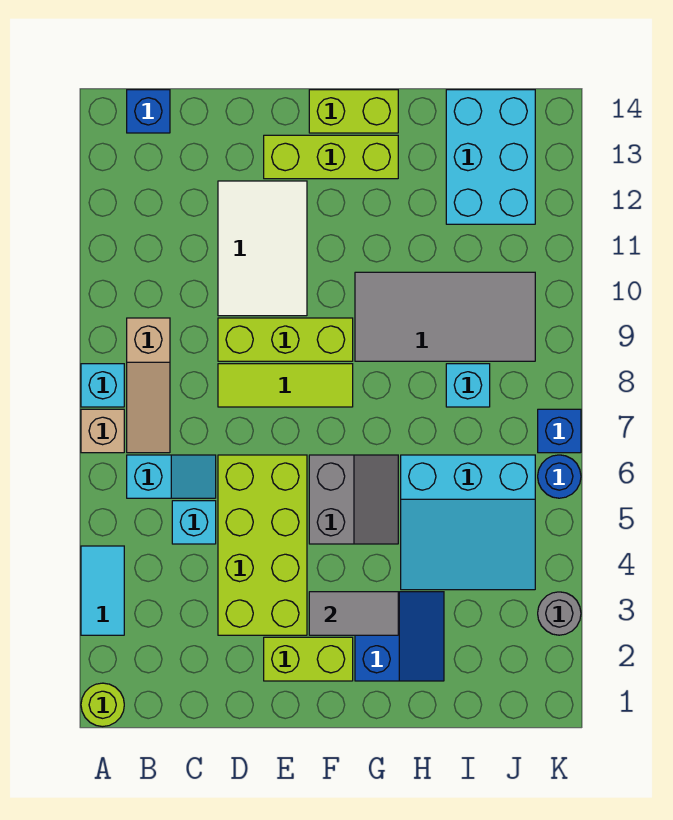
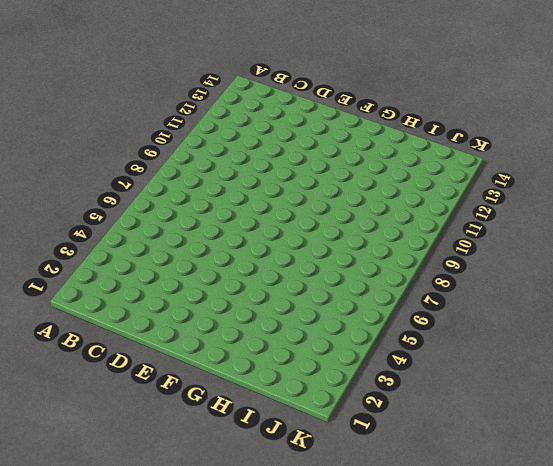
none -> lime round brick A1 level 1
none -> cyan tile A3:A4 level 1
none -> tan brick A7 level 1

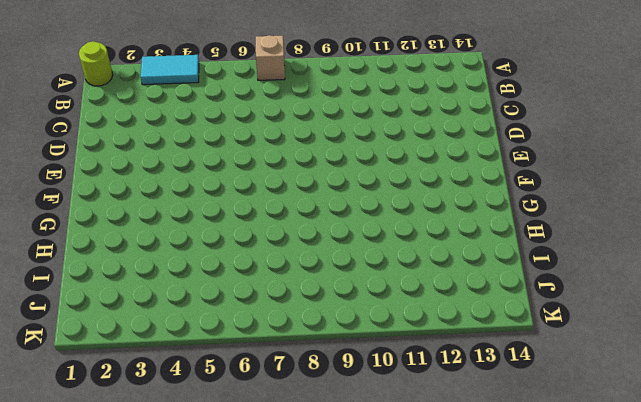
none -> cyan brick A8 level 1
none -> cyan slope B6:C6 level 1 top B
none -> tan slope B7:B9 level 1 top 9

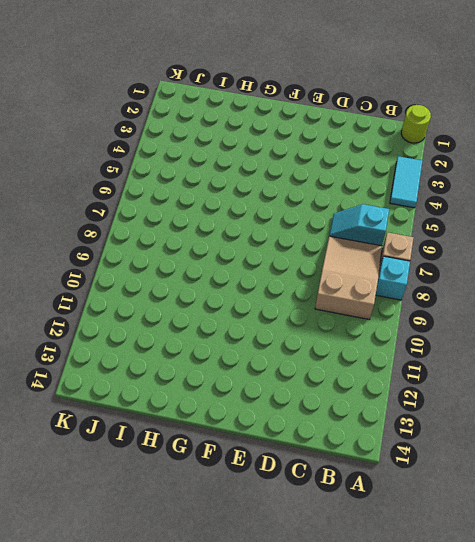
tan slope B7:C9 level 1 top 9 -> tan slope B7:B9 level 1 top 9
none -> blue brick B14 level 1
none -> cyan brick C5 level 1
none -> lime brick D3:E6 level 1

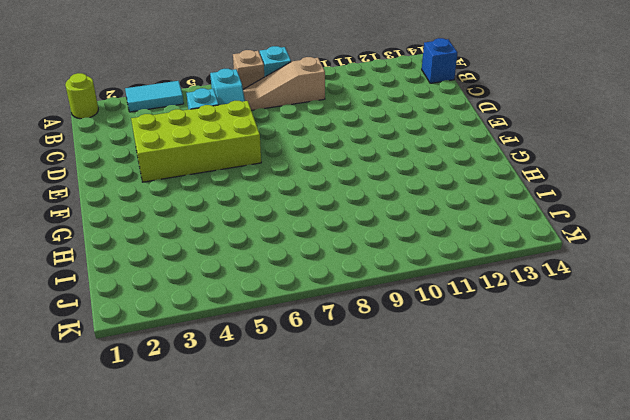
none -> lime tile D8:F8 level 1
none -> lime brick D9:F9 level 1
none -> white tile D10:E12 level 1

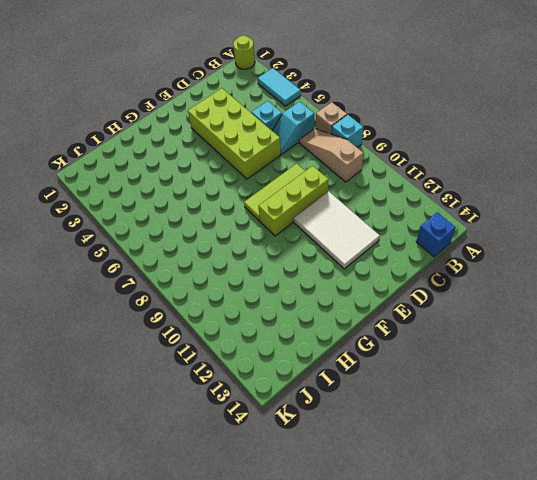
none -> lime brick E2:F2 level 1
none -> lime brick E13:G13 level 1
none -> grey slope F5:G6 level 1 top F

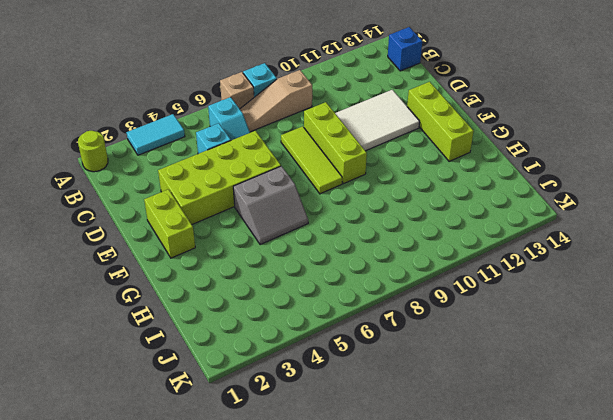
none -> lime brick F14:G14 level 1
none -> blue slope G2:H3 level 1 top G
none -> grey tile G9:J10 level 1

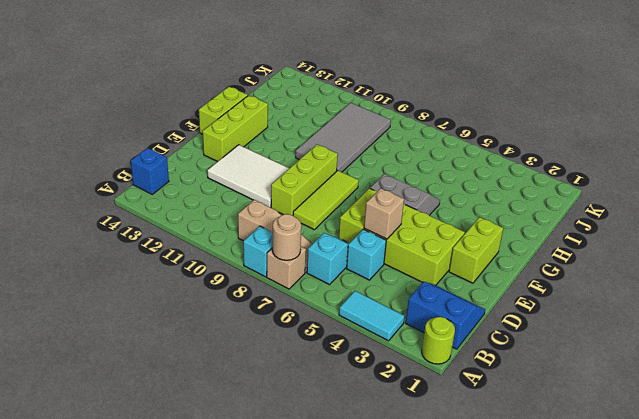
tan round brick A7 level 2 -> none
blue slope B1:C2 level 1 top B -> blue slope G2:H3 level 1 top G
tan brick D5 level 2 -> none
none -> cyan slope H4:J6 level 1 top 6
none -> cyan brick I8 level 1
none -> cyan brick I12:J14 level 1

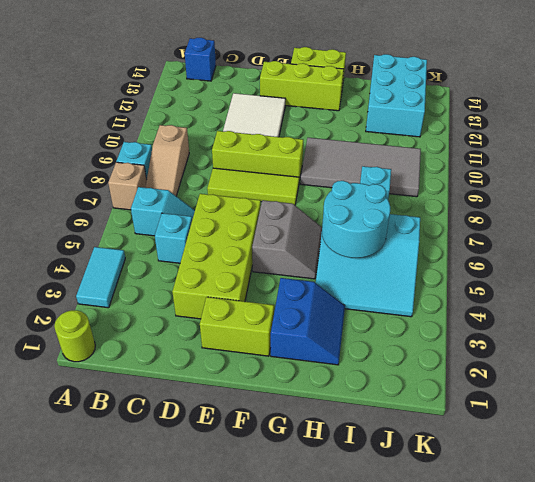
cyan round brick H5:I6 level 2 -> none
none -> grey round brick K3 level 1
none -> blue round brick K6 level 1
none -> blue brick K7 level 1

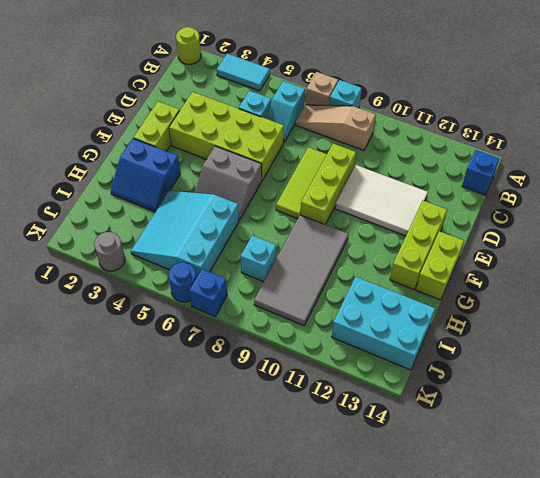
none -> grey tile F3:G3 level 2

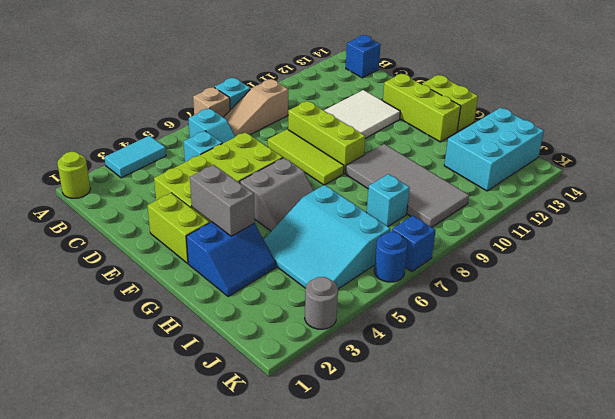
grey brick F3:G3 level 2 -> grey tile F3:G3 level 2

